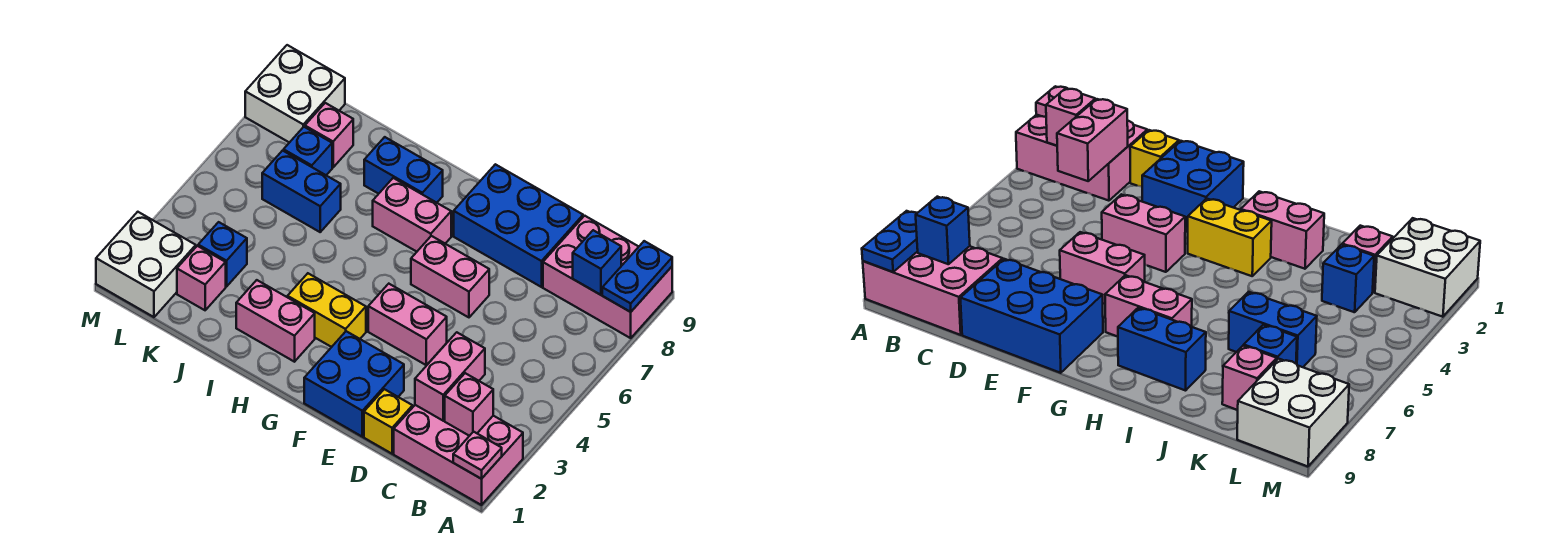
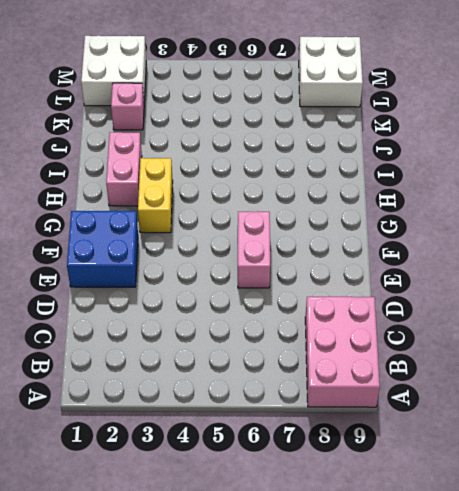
none -> pink brick A1:C2 level 1
none -> yellow brick D1 level 1
none -> blue brick D8:F9 level 1

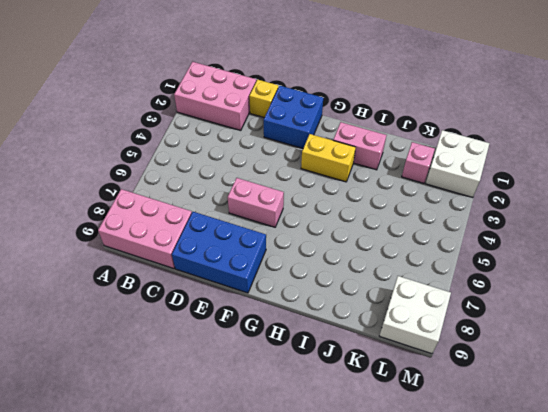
none -> pink brick E4:F4 level 1
none -> pink brick G7:H7 level 1
none -> blue brick H8:I8 level 1

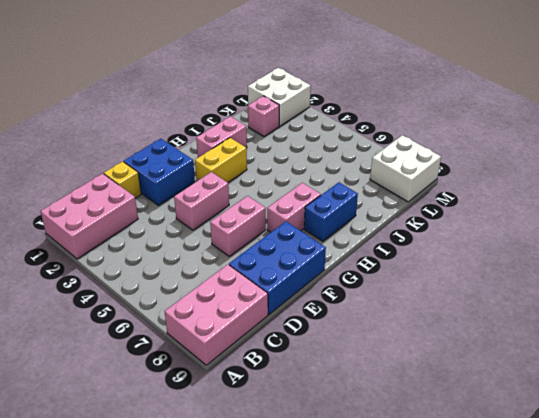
none -> blue brick J6:K6 level 1
none -> blue brick K3 level 1
none -> blue brick K7 level 1

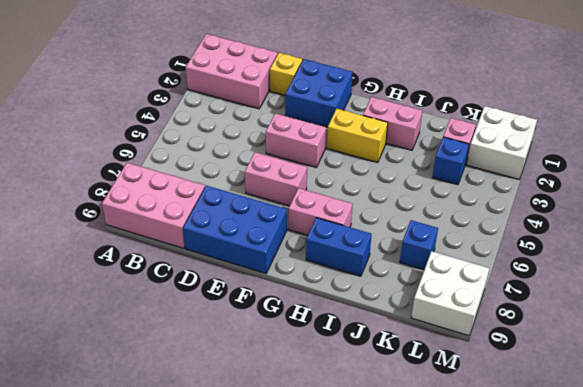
none -> blue brick J6:K6 level 1
none -> pink brick K8 level 1
none -> pink plate A1 level 2

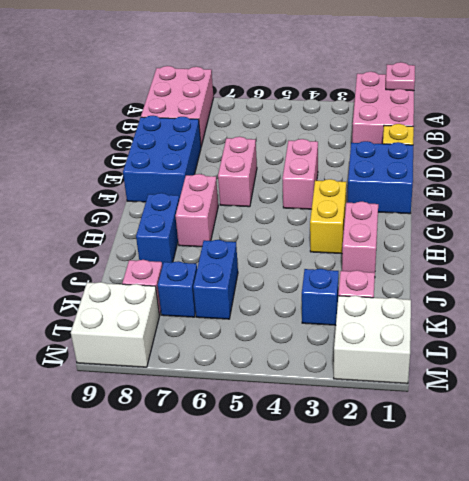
none -> blue plate A8:A9 level 2
none -> pink brick B2 level 2
none -> blue brick B8 level 2

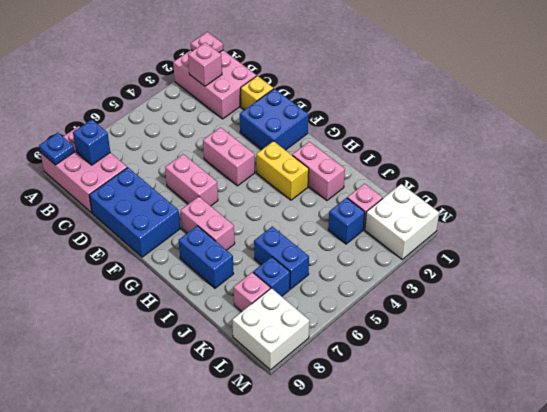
blue plate A9 level 2 -> blue plate A8:A9 level 2
none -> pink brick C2:C3 level 2

